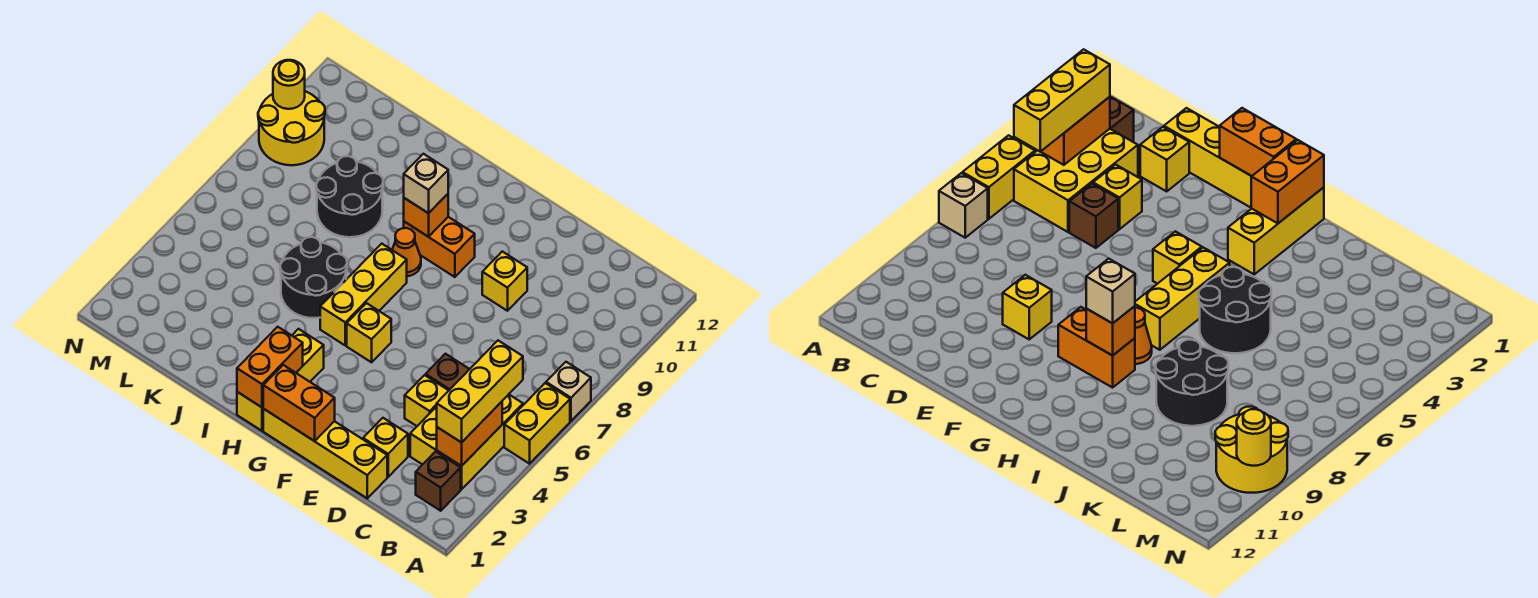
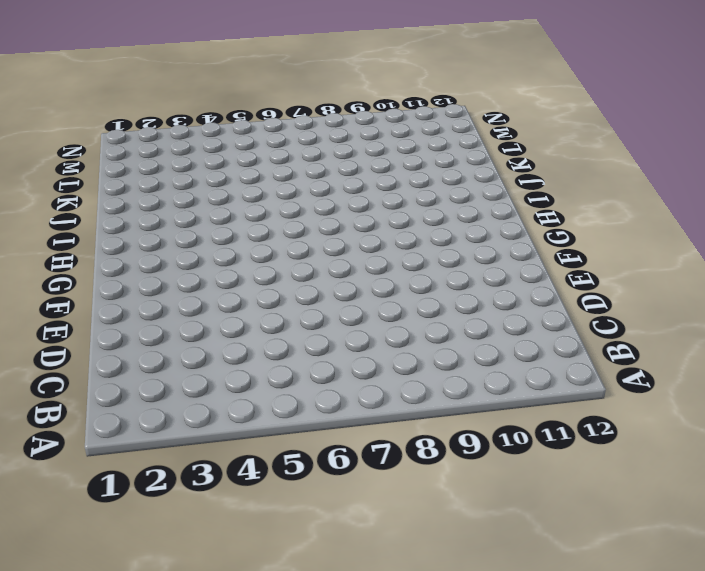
none -> yellow brick A5:A6 level 1
none -> tan brick A7 level 1
none -> brown brick B2 level 1

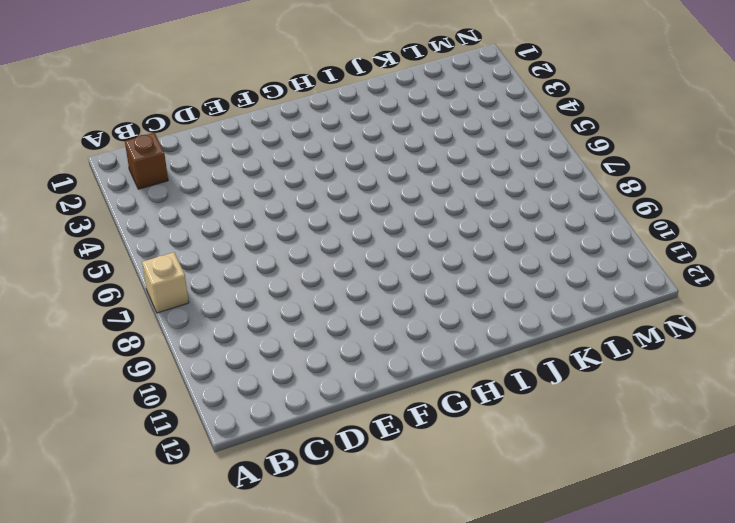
none -> yellow brick A5:A6 level 1
none -> yellow brick B3:C5 level 1
none -> yellow brick D1:G1 level 1

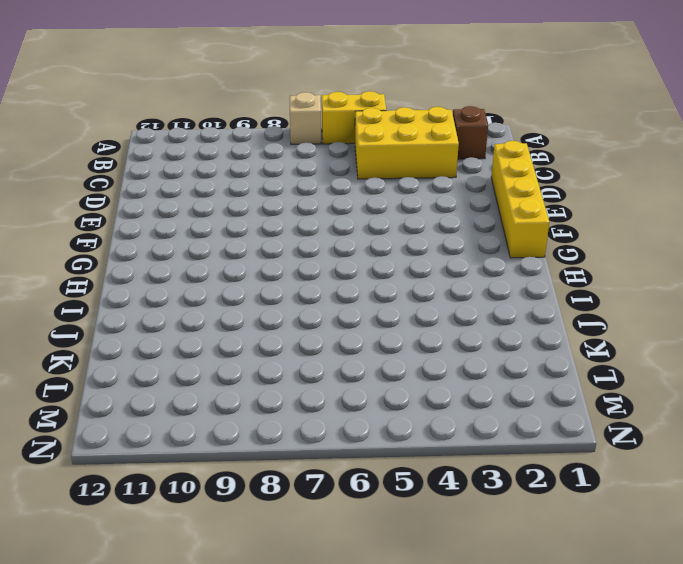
none -> yellow brick D2 level 1
none -> yellow brick D4 level 1
none -> brown brick D5 level 1

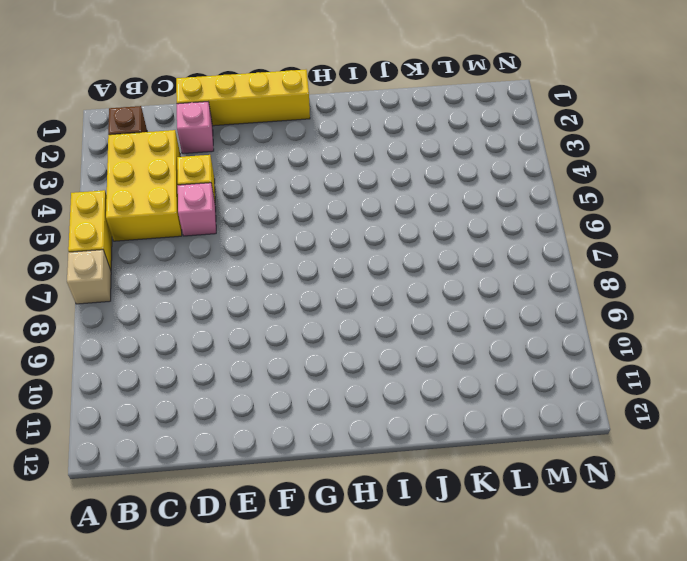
pink brick D2 level 1 -> yellow brick D2 level 1
pink brick D5 level 1 -> brown brick D5 level 1
none -> yellow brick E9 level 1
none -> yellow brick G5 level 1
none -> orange brick G9:H9 level 1

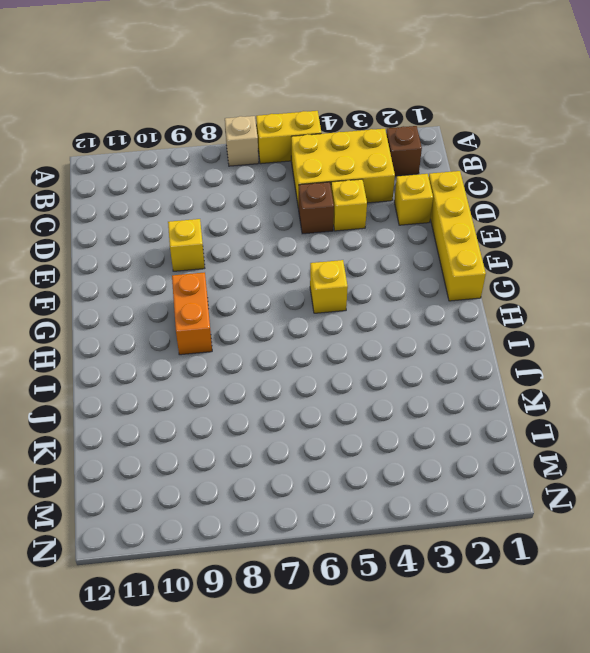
none -> yellow brick H1:H3 level 1
none -> yellow brick H5:H7 level 1
none -> orange cone H8 level 1

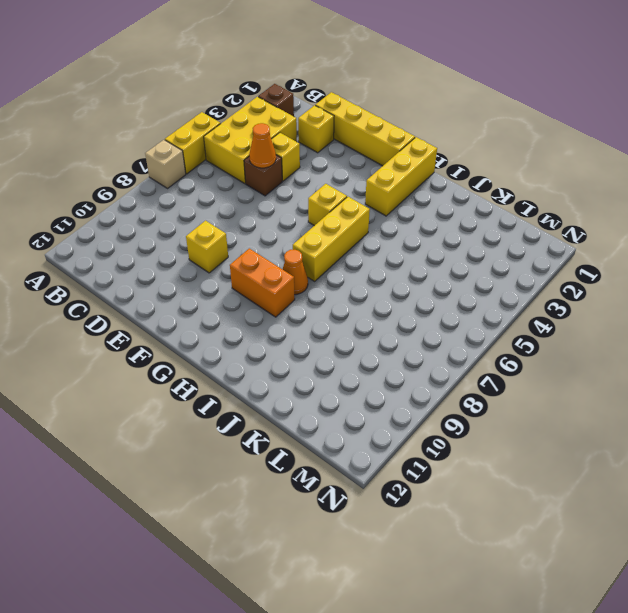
orange cone D5 level 2 -> none
none -> black round brick I5:J6 level 1
none -> black round brick J8:K9 level 1
none -> yellow round brick M9:N10 level 1

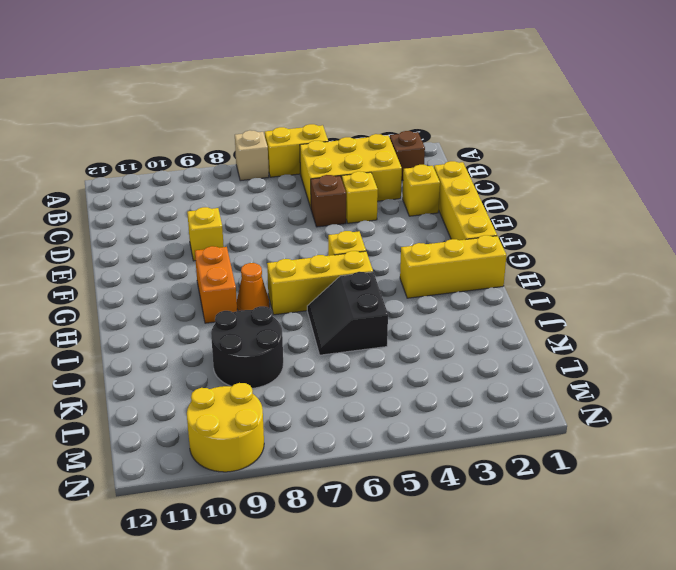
black slope I5:J6 level 1 top 5 -> black round brick I5:J6 level 1
none -> orange brick B3:B4 level 2
none -> orange brick F1:G1 level 2
none -> orange brick H1:H2 level 2

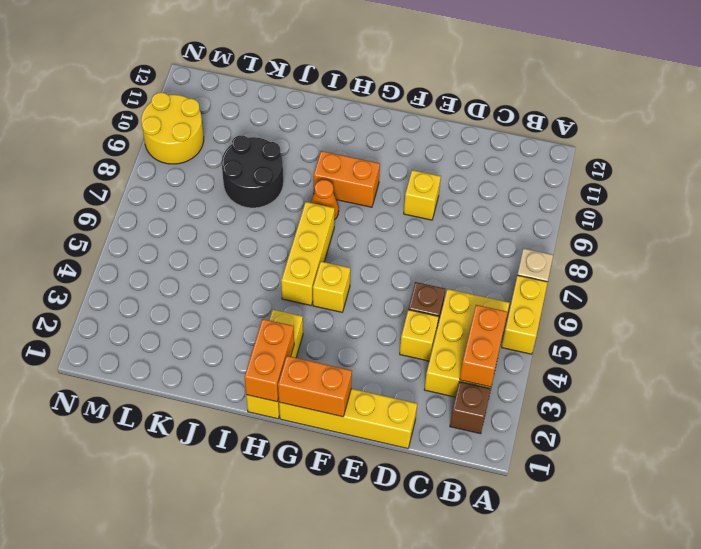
none -> yellow brick D2 level 1
none -> black round brick I5:J6 level 1
none -> orange brick H9 level 2

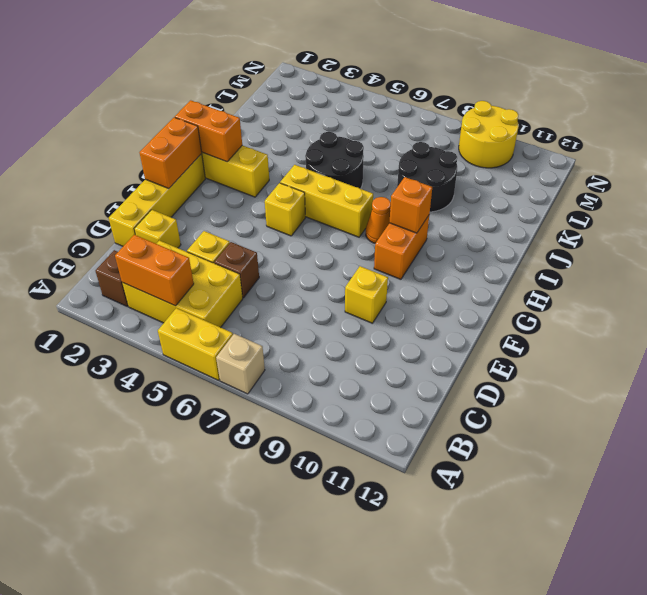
none -> yellow round brick N10 level 2
none -> yellow brick B3:B5 level 3
none -> tan brick H9 level 3

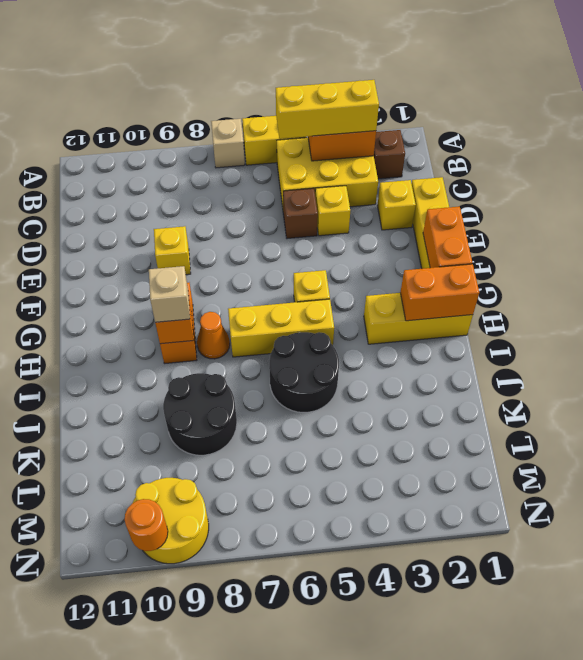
orange round brick N10 level 2 -> yellow round brick N10 level 2

